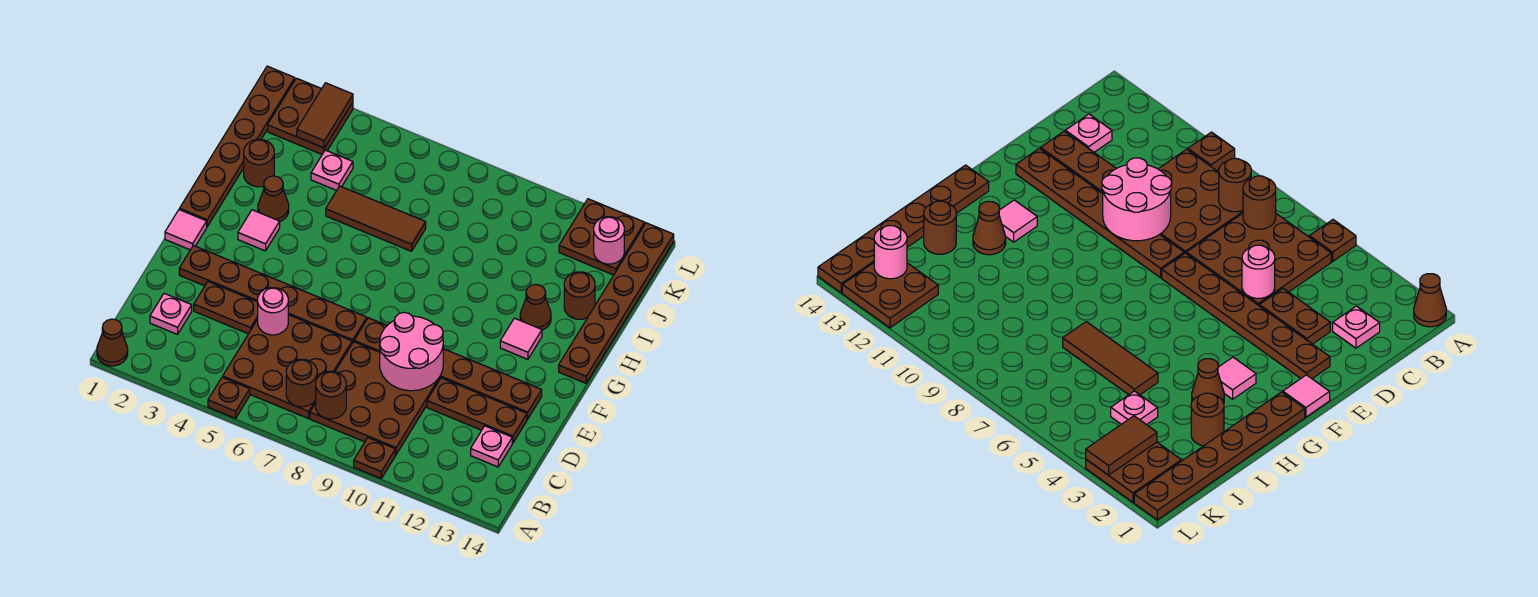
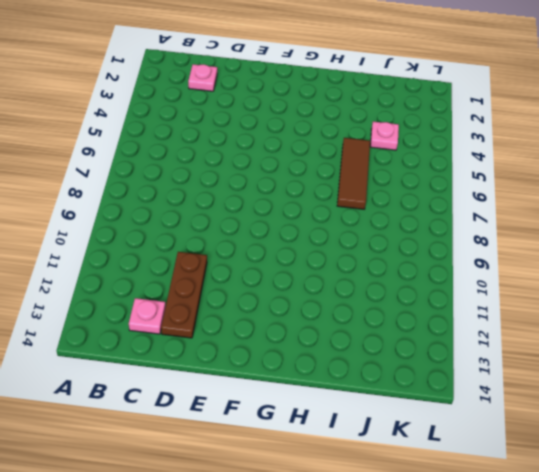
none -> brown cone A1 level 1
none -> brown plate A5 level 1
none -> brown plate A10 level 1
none -> brown plate B5:D7 level 1

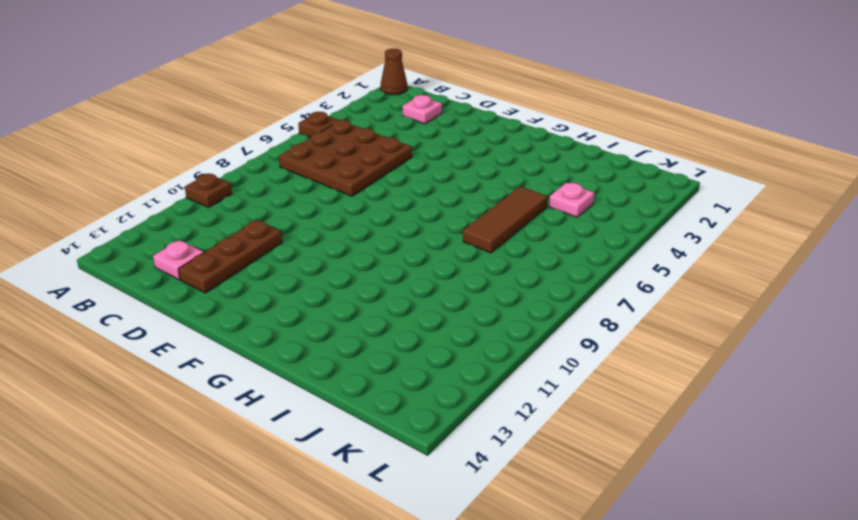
none -> brown plate B8:D10 level 1
none -> brown plate D3:D4 level 1
none -> brown plate E2:E7 level 1
none -> brown plate E8:E13 level 1

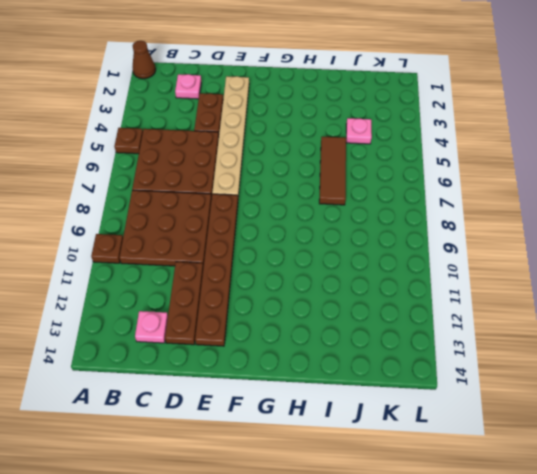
tan plate E2:E7 level 1 -> brown plate E2:E7 level 1
none -> pink tile F1 level 1
none -> brown plate G1:L1 level 1
none -> pink tile G3 level 1
none -> pink tile G12 level 1

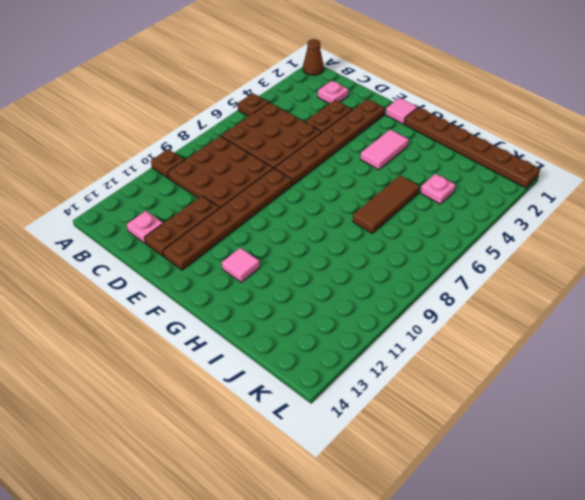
pink tile G3:G4 level 1 -> pink tile G3 level 1
none -> brown plate G14:L14 level 1
none -> brown cone H3 level 1
none -> brown cone H12 level 1
none -> brown round brick I2 level 1

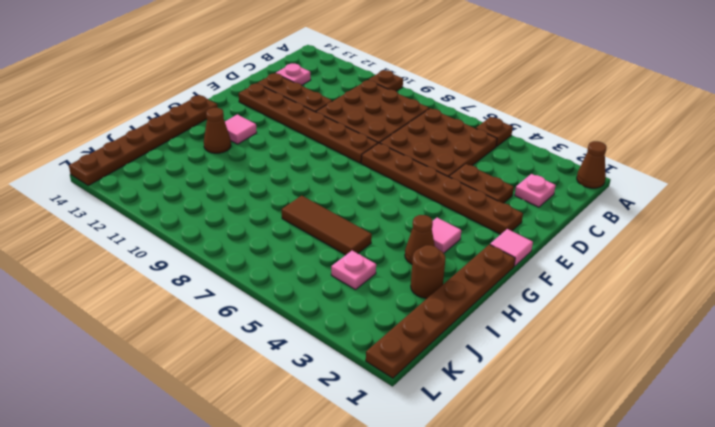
none -> brown round brick I13 level 1
none -> brown plate K2:L3 level 1
none -> brown plate K12:L13 level 1
none -> brown round brick B7 level 2

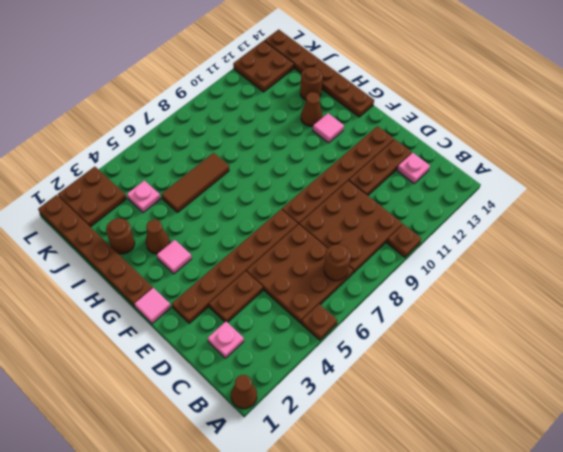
none -> brown round brick B8 level 2
none -> pink round brick D5 level 2
none -> pink round brick D9:E10 level 2
none -> brown tile K3:L3 level 2

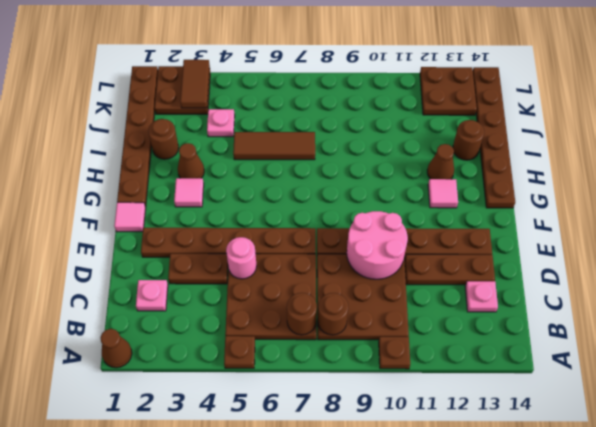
none -> pink round brick K13 level 2

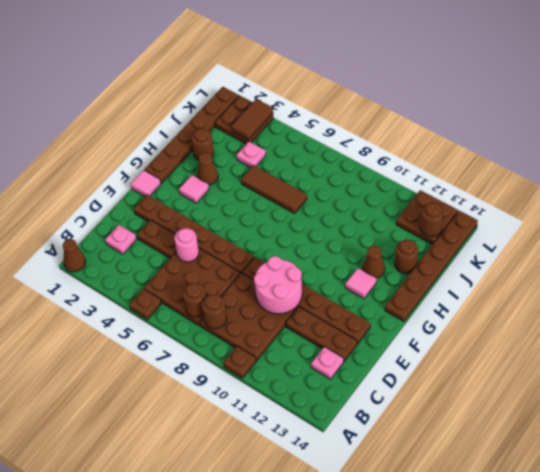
brown round brick K13 level 2 -> pink round brick K13 level 2

